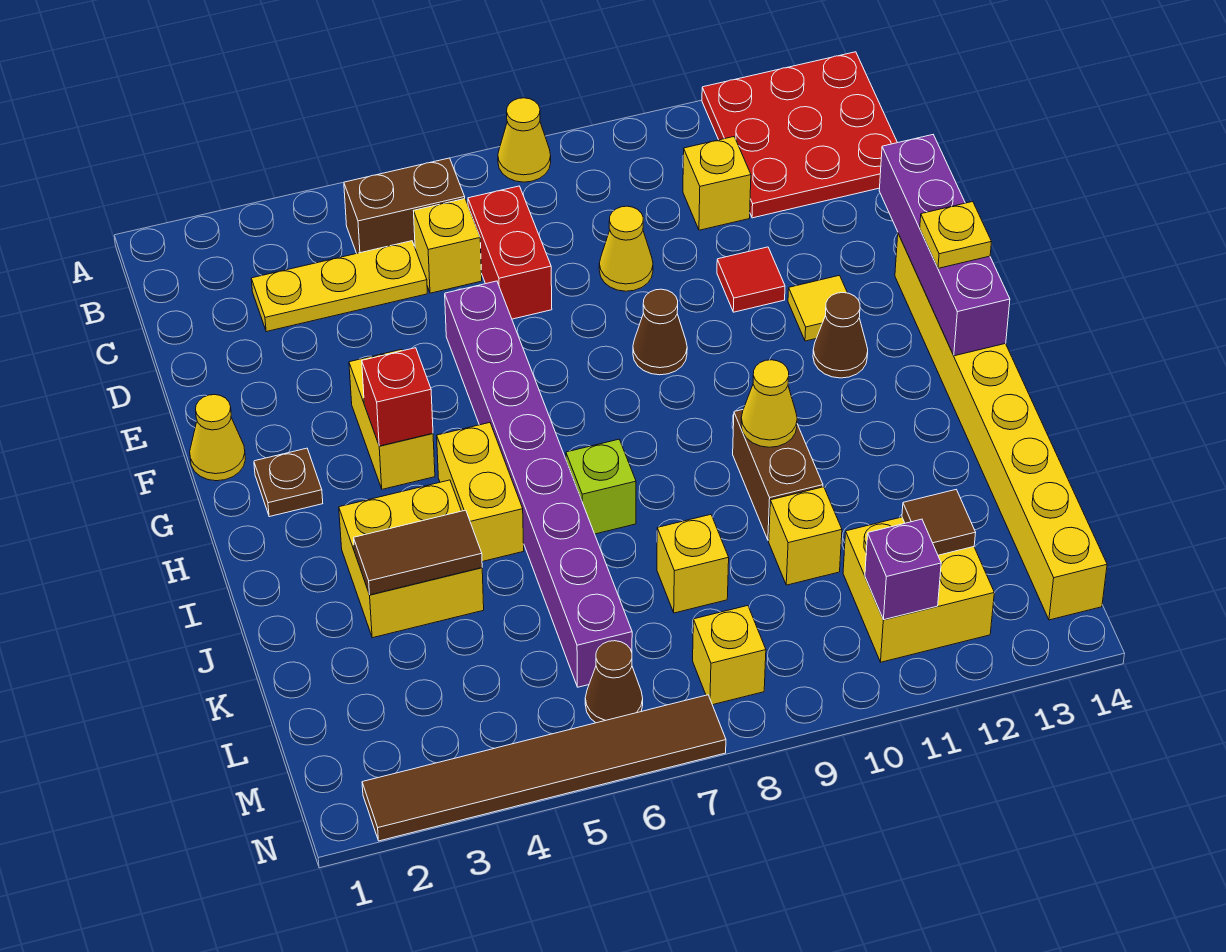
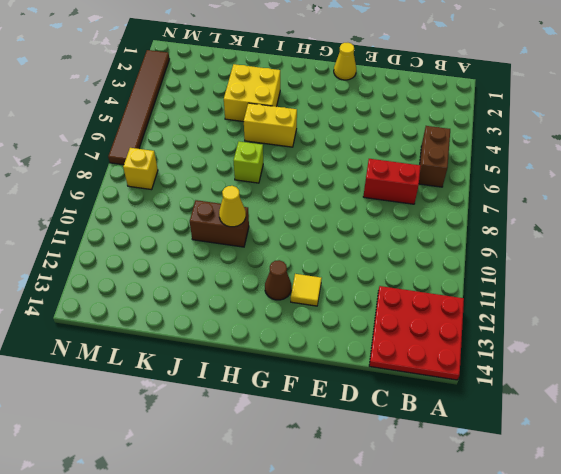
none -> yellow cone A8 level 1
none -> yellow plate C3:C5 level 1
none -> yellow brick C6 level 1
none -> yellow brick C11 level 1

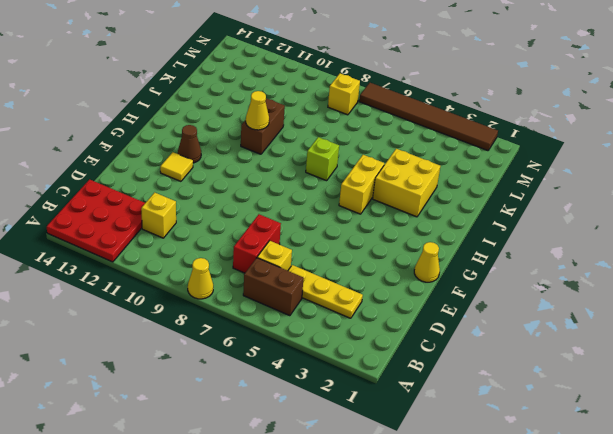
none -> yellow cone D9 level 1
none -> purple brick E6:L6 level 1
none -> red tile E11 level 1
none -> yellow brick F4:G4 level 1

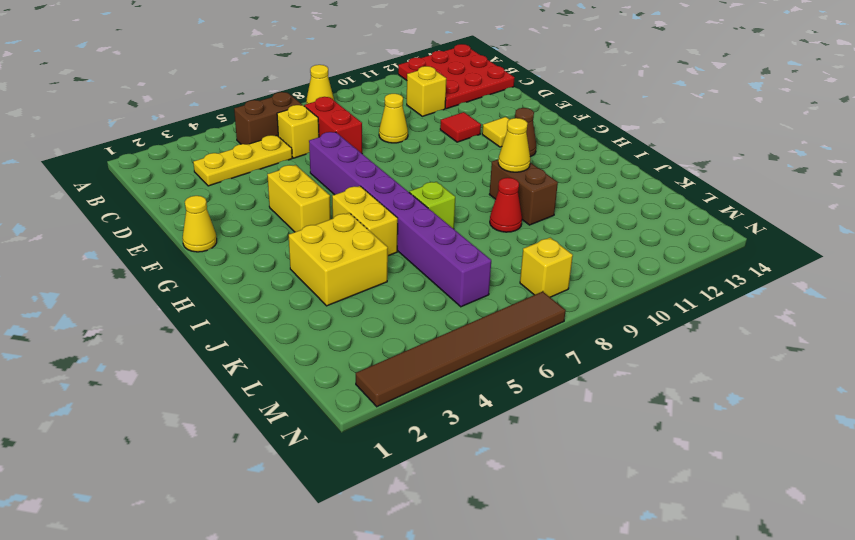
red cone J9 level 1 -> none
none -> brown cone F9 level 1
none -> yellow brick F14:M14 level 1
none -> brown plate G2 level 1
none -> yellow brick K8 level 1

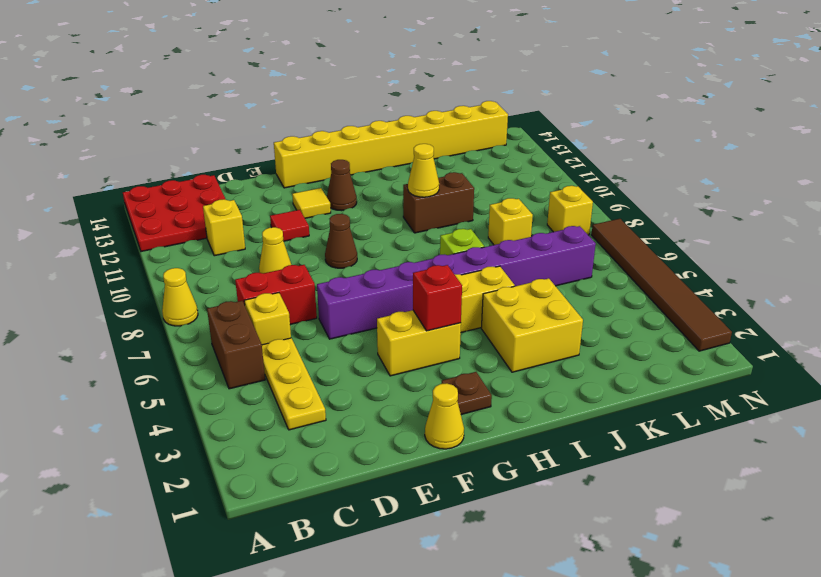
none -> yellow brick K10 level 1
none -> yellow brick L11:M12 level 1
none -> brown cone M6 level 1
none -> purple brick E14:H14 level 2

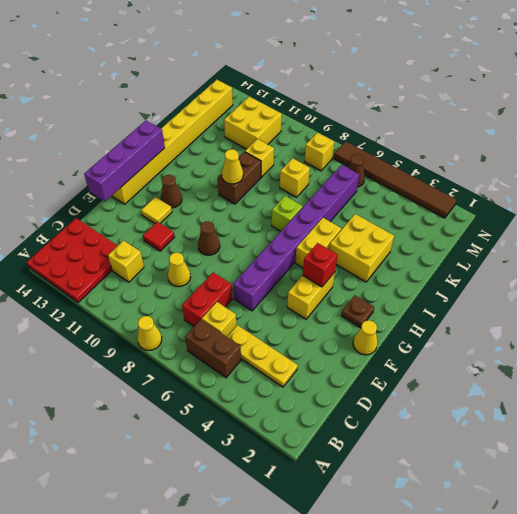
none -> brown tile J3:J4 level 2
none -> brown tile L12 level 2
none -> purple brick M11 level 2
none -> yellow plate G14 level 3

